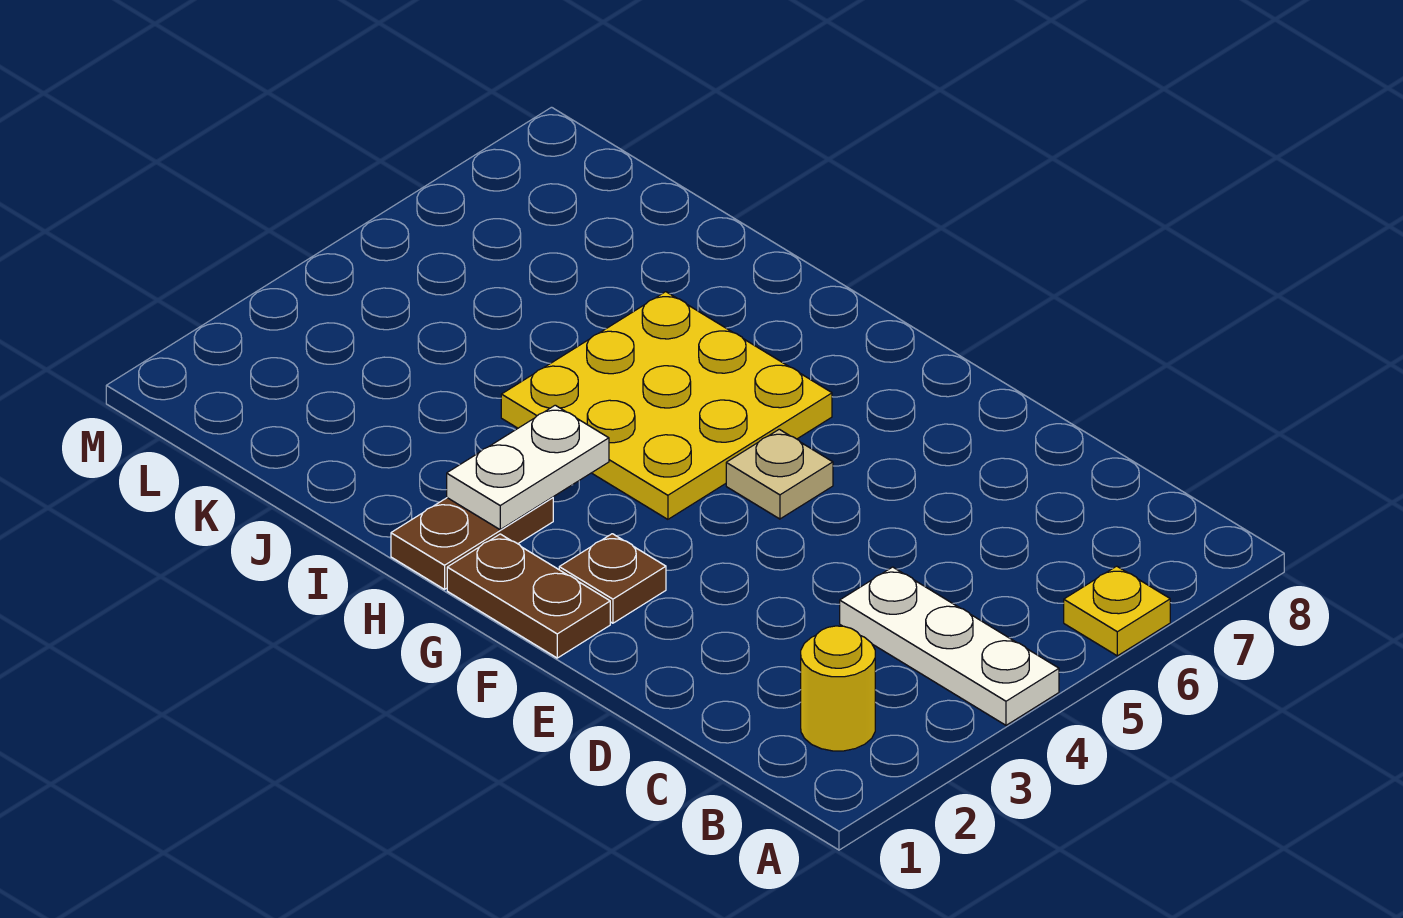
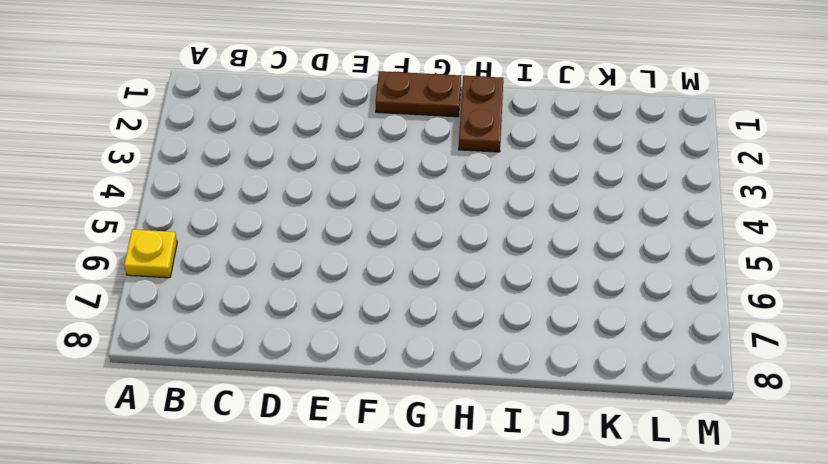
none -> white plate A4:C4 level 1
none -> yellow round brick B2 level 1

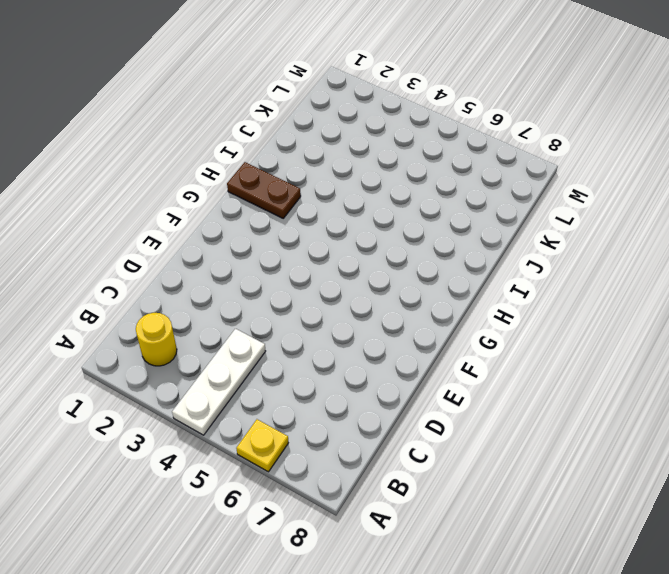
none -> brown plate F1:G1 level 1
none -> brown plate F2 level 1

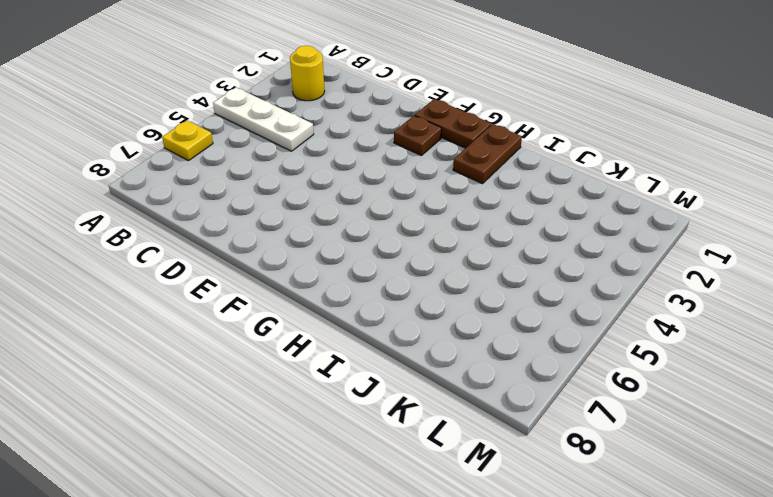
none -> tan plate F5 level 1
none -> yellow plate G4:I6 level 1

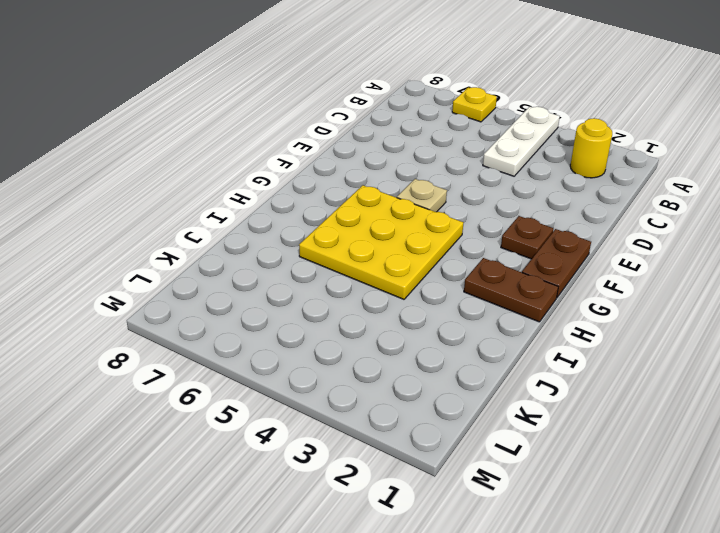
none -> white plate H2:H3 level 2

